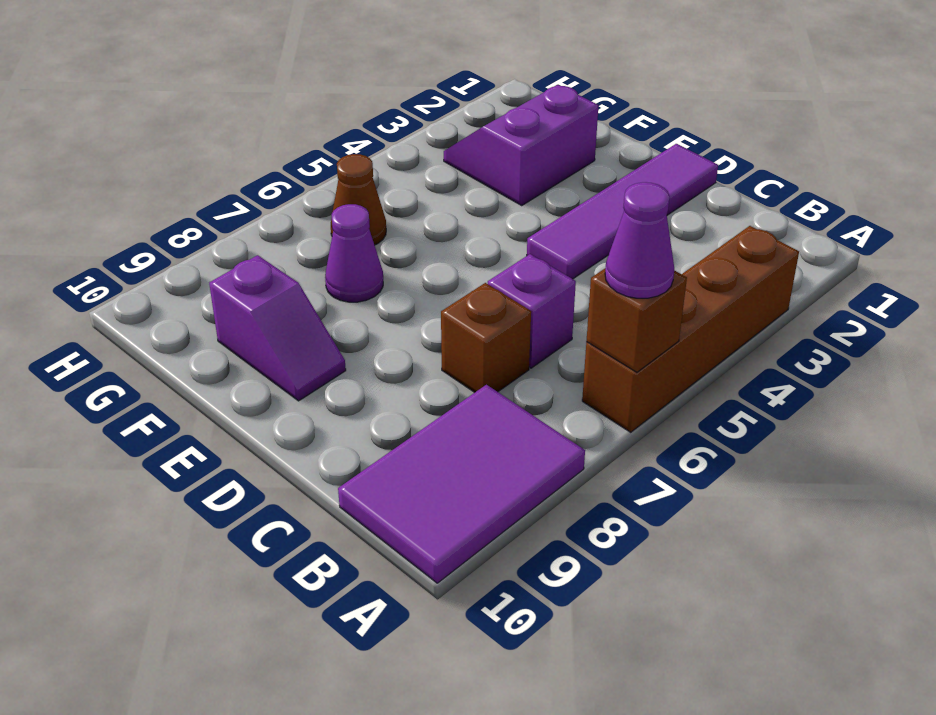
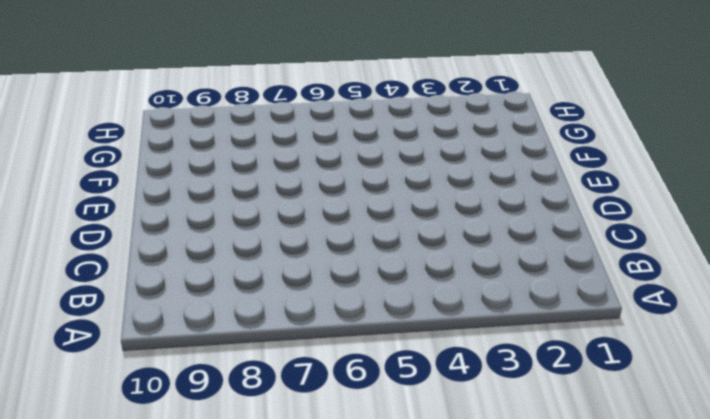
none -> brown brick A3:A6 level 1
none -> purple tile A8:B10 level 1

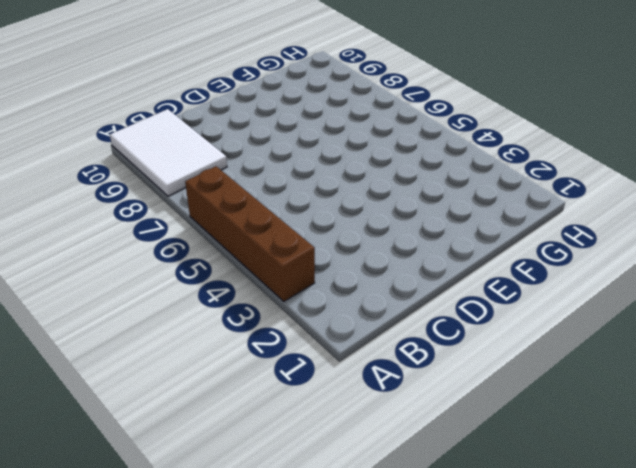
white tile A8:B10 level 1 -> purple tile A8:B10 level 1
none -> purple brick C6 level 1
none -> brown brick C7 level 1

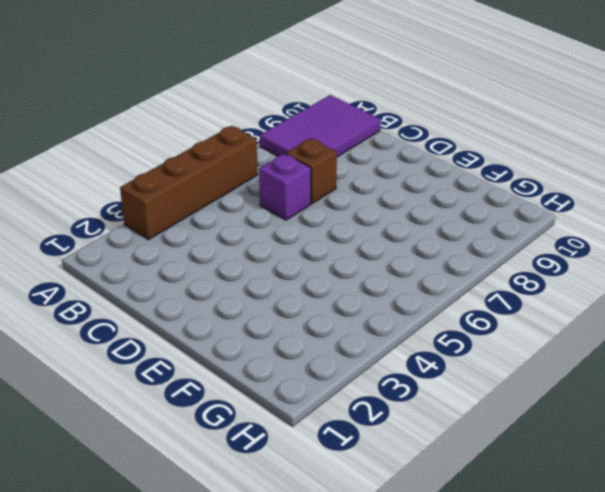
none -> purple tile D1:D4 level 1
none -> purple slope E9:F9 level 1 top F

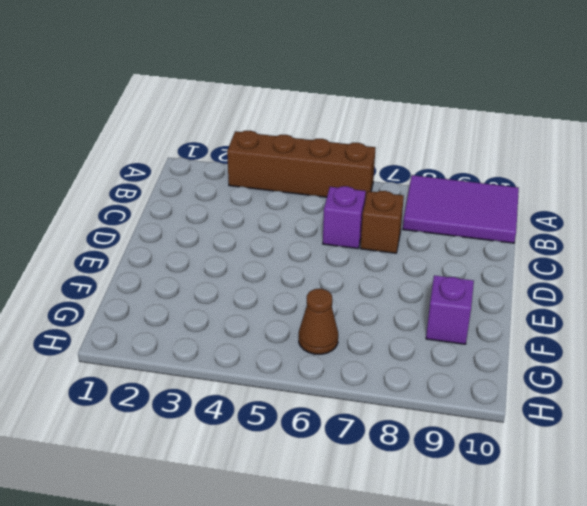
none -> purple tile D1:D4 level 1
none -> purple slope F2:G3 level 1 top F

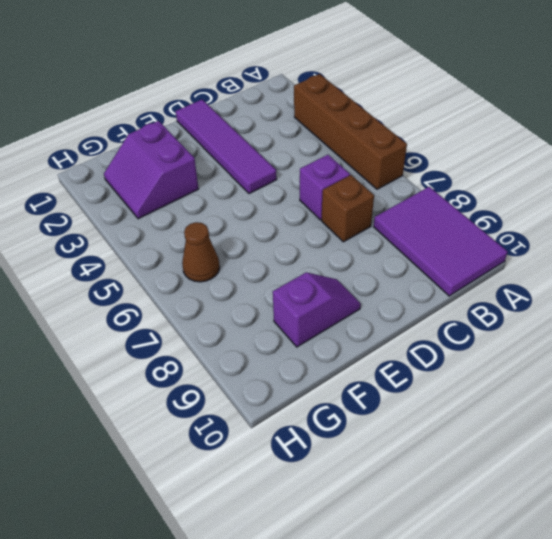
none -> purple cone F7 level 1
none -> brown brick A6 level 2

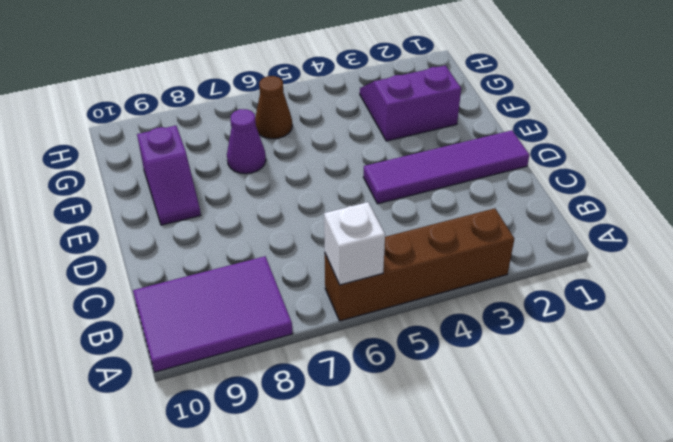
white brick A6 level 2 -> brown brick A6 level 2
none -> purple brick C6 level 1
none -> brown brick C7 level 1

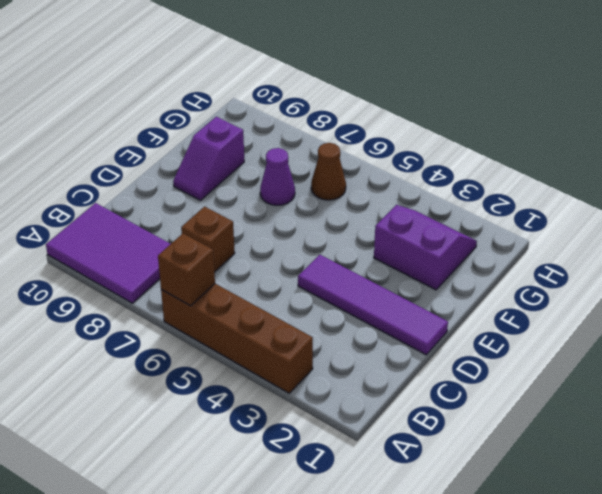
none -> purple brick C6 level 1
none -> purple cone A6 level 3

